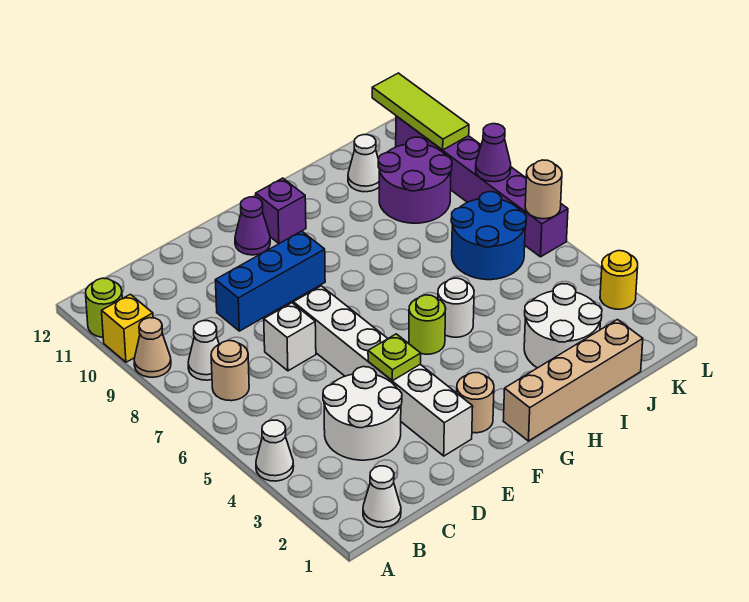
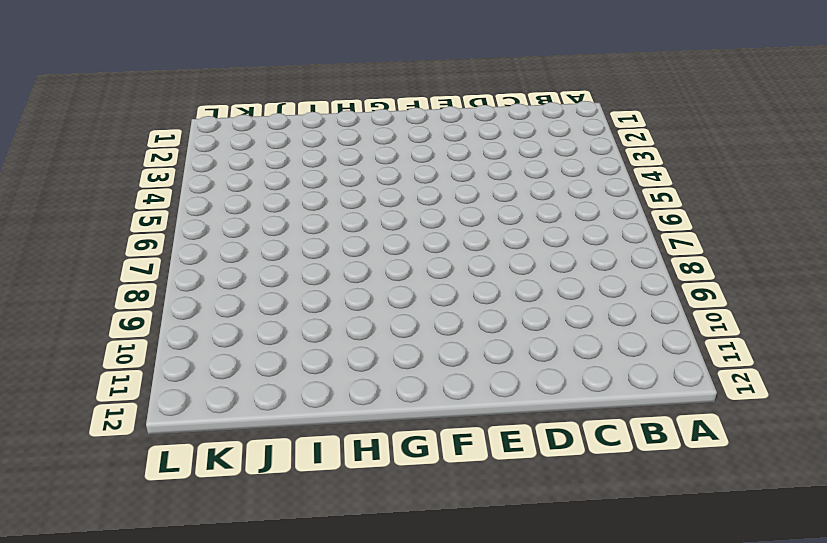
none -> white cone A4 level 1
none -> tan cone A9 level 1
none -> yellow brick A10 level 1

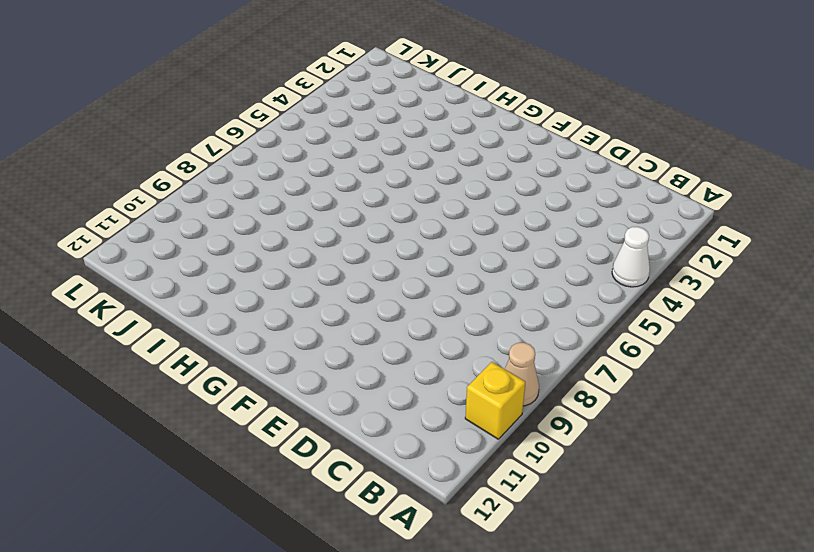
none -> lime round brick A11 level 1
none -> white cone B1 level 1
none -> tan round brick B7 level 1

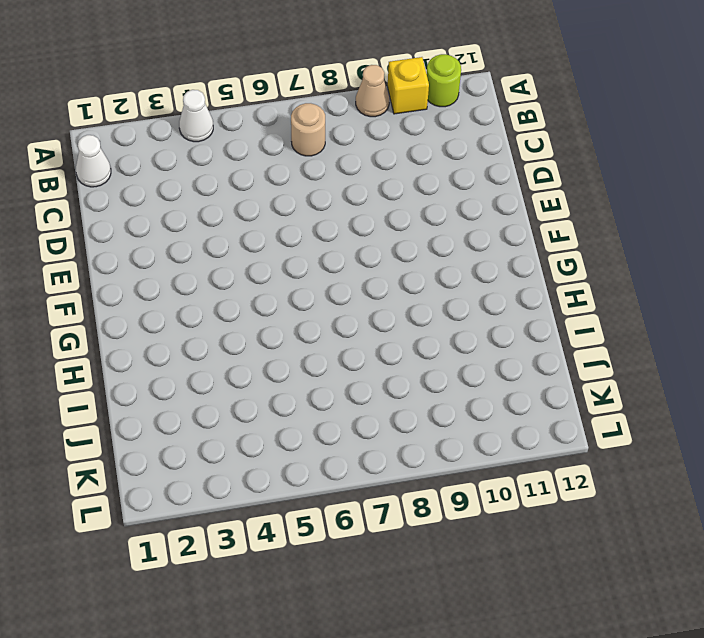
none -> white cone B8 level 1
none -> white round brick C3:D4 level 1
none -> white brick D7 level 1

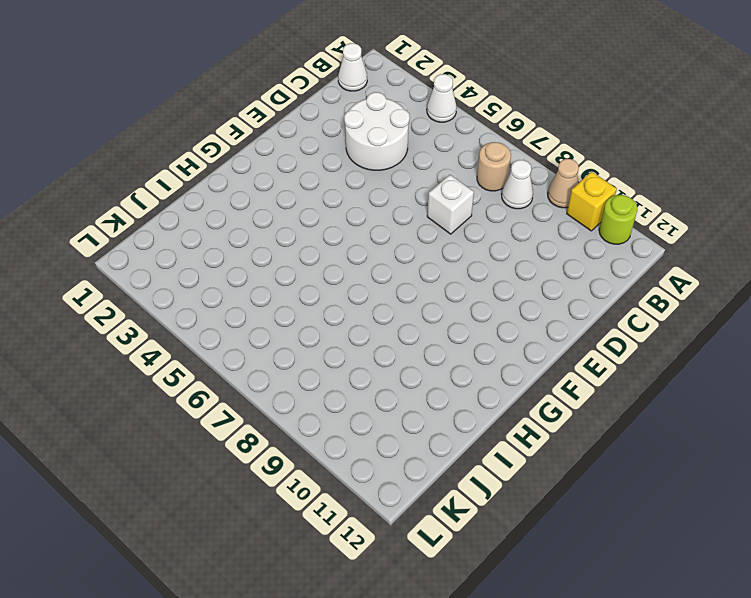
none -> blue brick D9:F9 level 1
none -> white brick E2:E7 level 1
none -> tan round brick F2 level 1

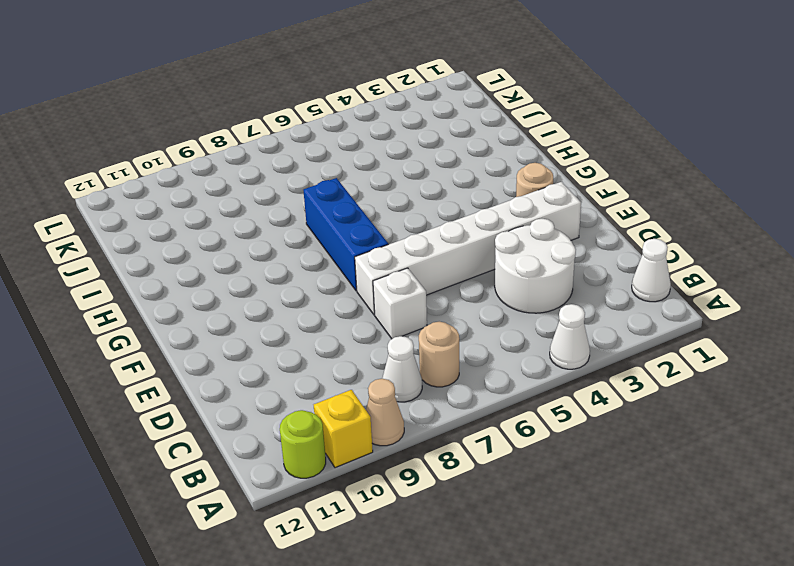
blue brick F7:H7 level 1 -> blue brick D9:F9 level 1
none -> purple cone F11 level 1
none -> tan brick G1:J1 level 1
none -> lime round brick G5 level 1

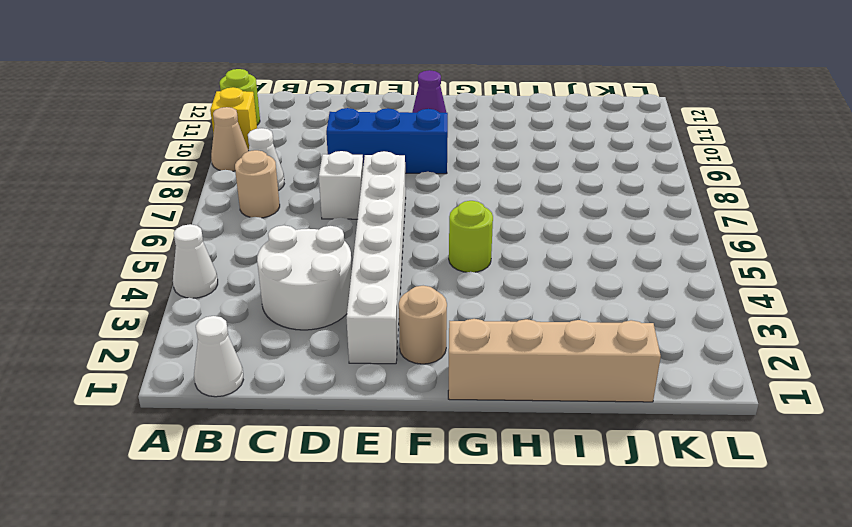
none -> purple brick G11 level 1
none -> white round brick H5 level 1
none -> white round brick I2:J3 level 1

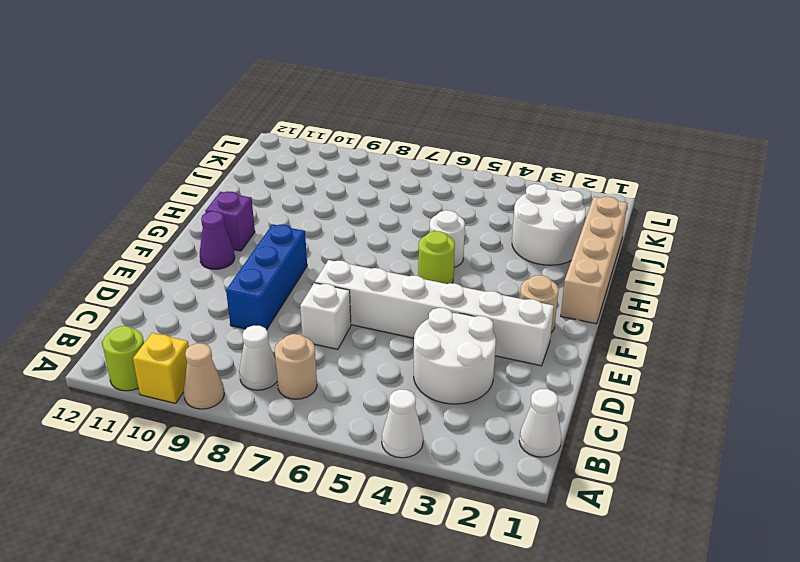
none -> blue round brick J6:K7 level 1
none -> purple round brick J9:K10 level 1
none -> white cone J11 level 1

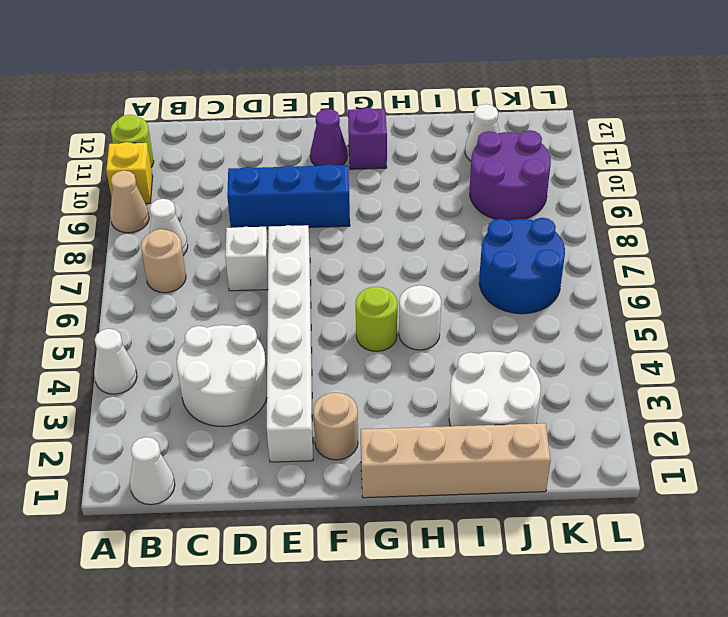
none -> yellow round brick L3 level 1
none -> purple brick L6:L11 level 1
none -> lime plate E4 level 2

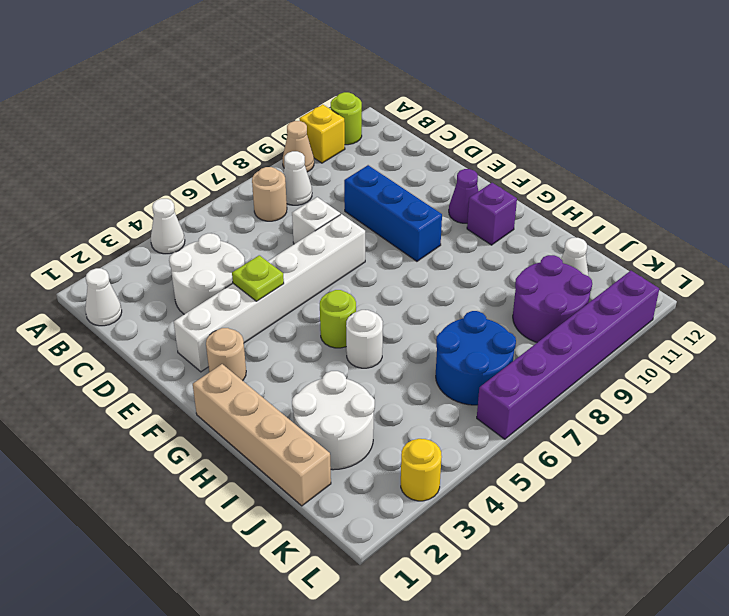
none -> tan round brick L6 level 2
none -> purple cone L8 level 2
none -> lime tile L10:L12 level 2

